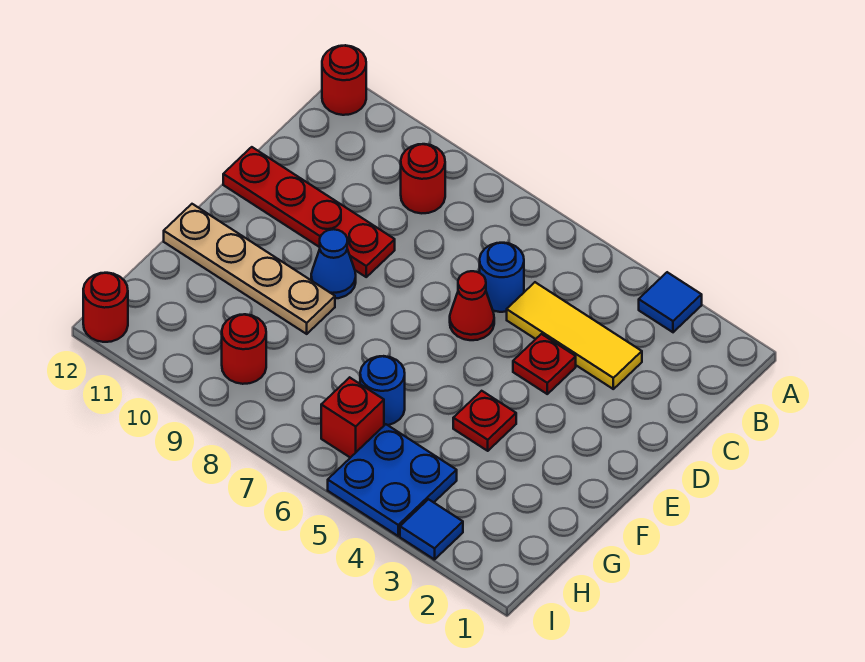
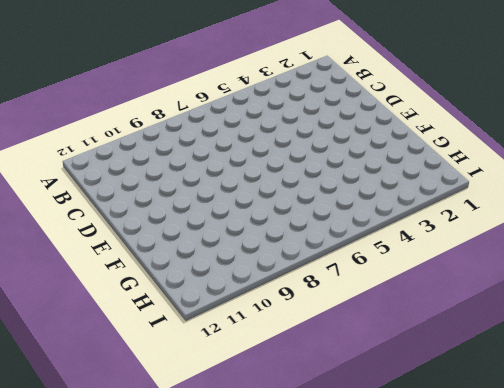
none -> blue tile A3 level 1
none -> red round brick A12 level 1
none -> red round brick B9 level 1

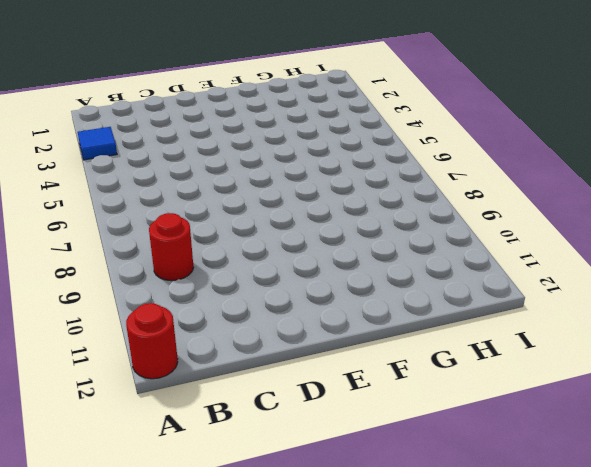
none -> yellow tile C3:C5 level 1
none -> blue round brick C6 level 1
none -> red plate D4 level 1

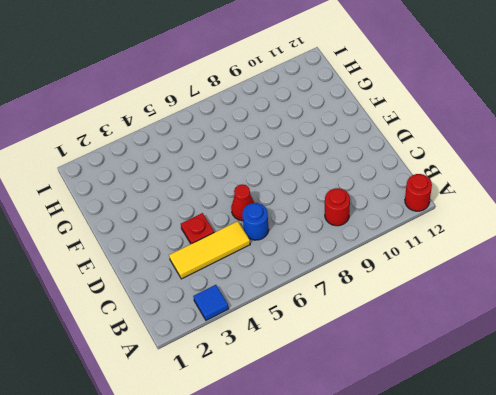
none -> red plate D9:D12 level 1
none -> blue cone E9 level 1
none -> red plate F4 level 1

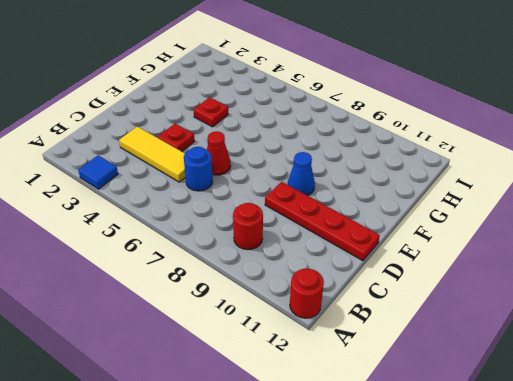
none -> tan plate F9:F12 level 1
none -> blue round brick G6 level 1
none -> blue plate H4:I5 level 1

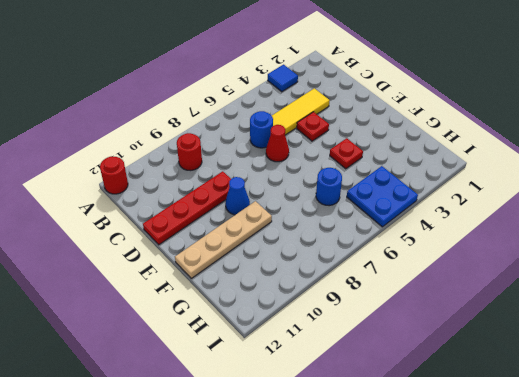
none -> red brick H6 level 1
none -> red round brick H9 level 1
none -> blue tile I3 level 1

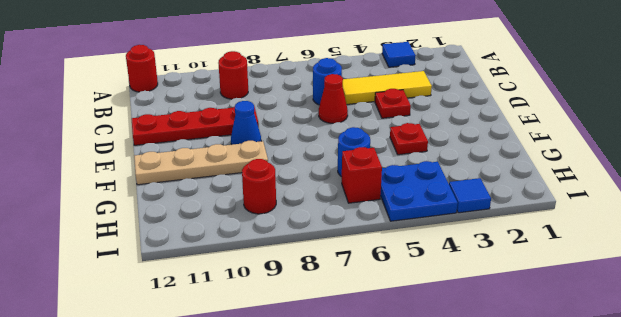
none -> red round brick I12 level 1

